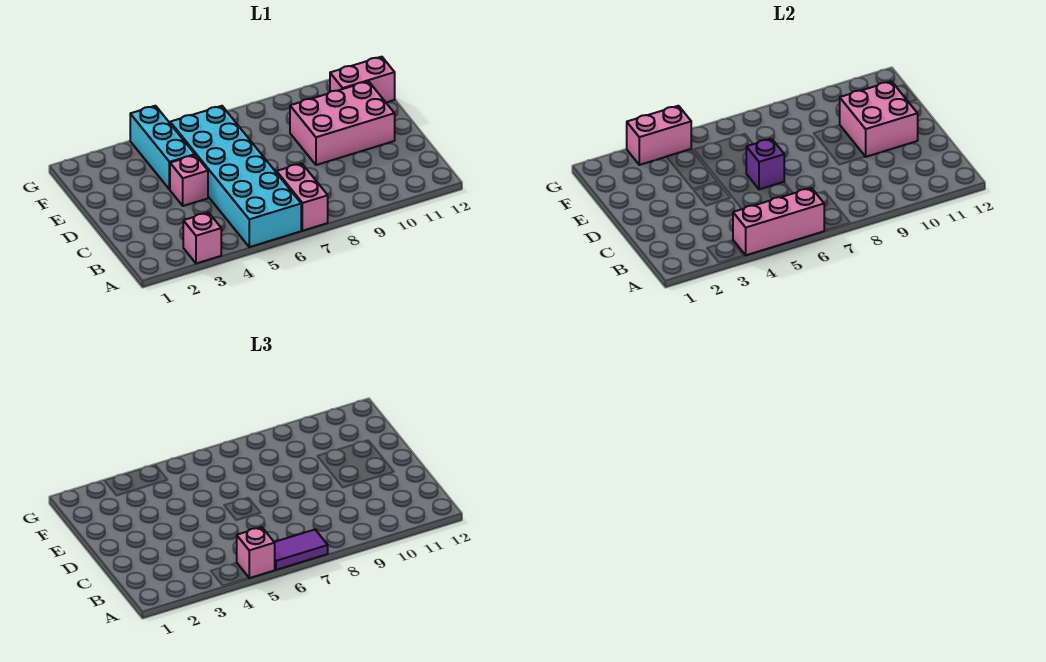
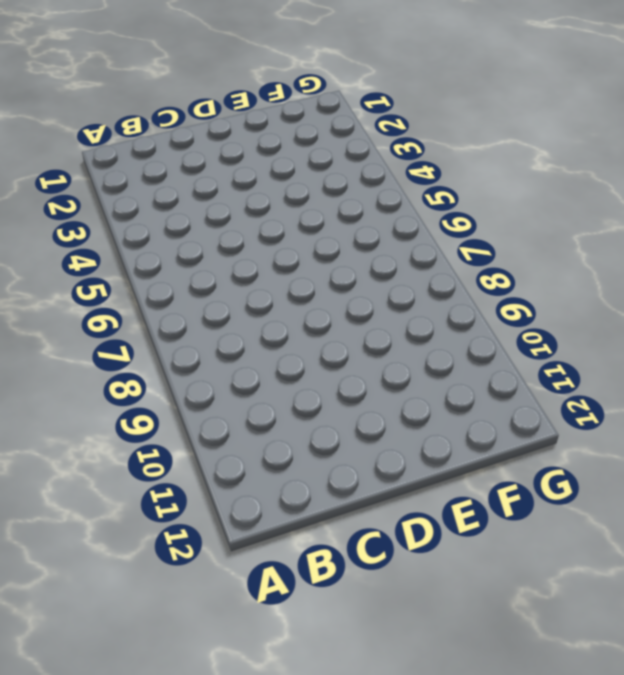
none -> pink brick A3 level 1
none -> cyan brick A5:F6 level 1
none -> pink brick A7:B7 level 1

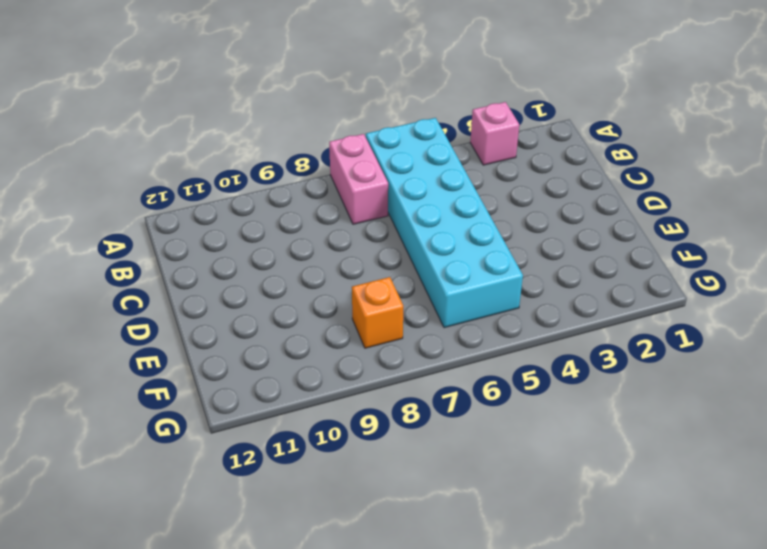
orange brick F8 level 1 -> none
none -> pink brick D4 level 1
none -> pink brick D9:E11 level 1
none -> cyan brick E4:G4 level 1

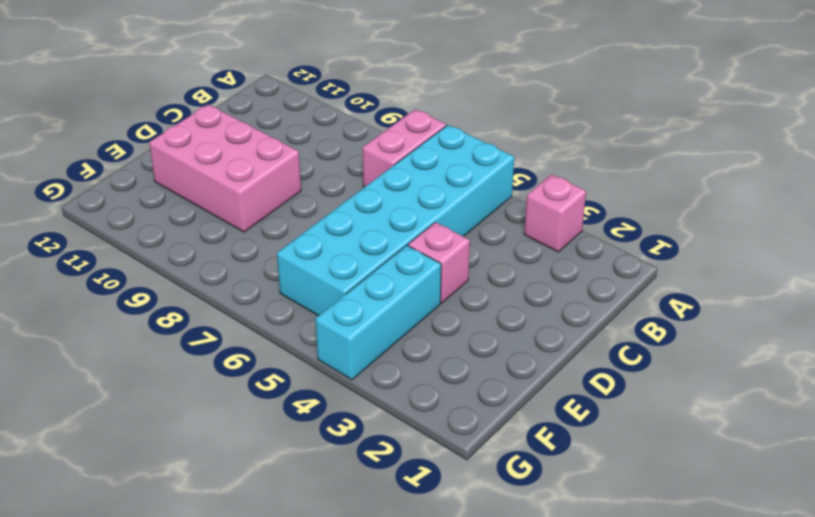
none -> pink brick F11:F12 level 1
none -> pink brick A4:A6 level 2
none -> purple brick D6 level 2

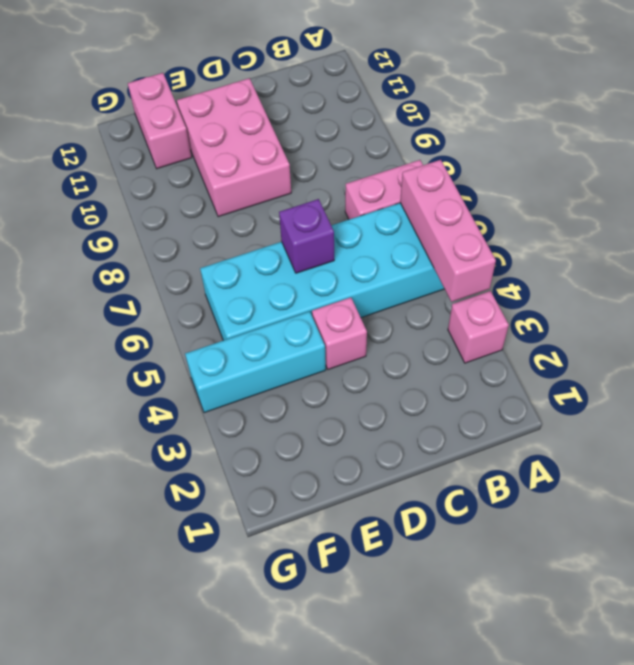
none -> pink brick D10:E11 level 2
none -> pink brick G3:G4 level 2
none -> pink brick A5 level 3

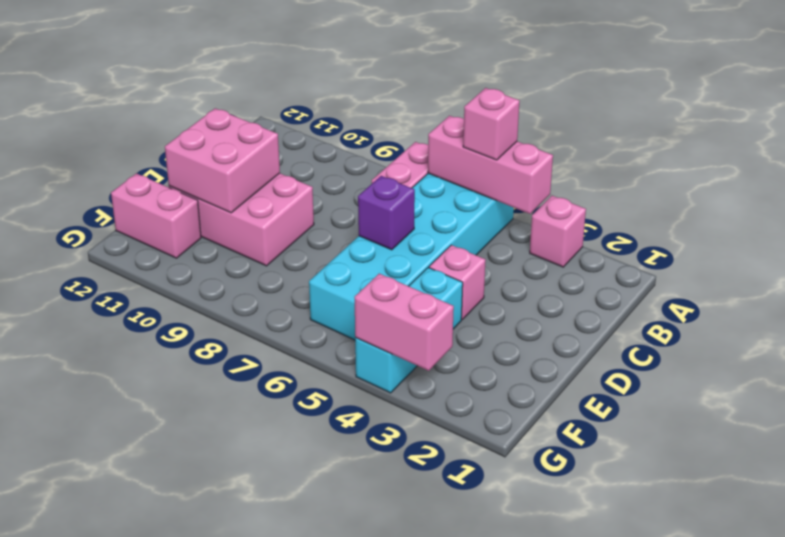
none -> purple tile A6:A7 level 3

